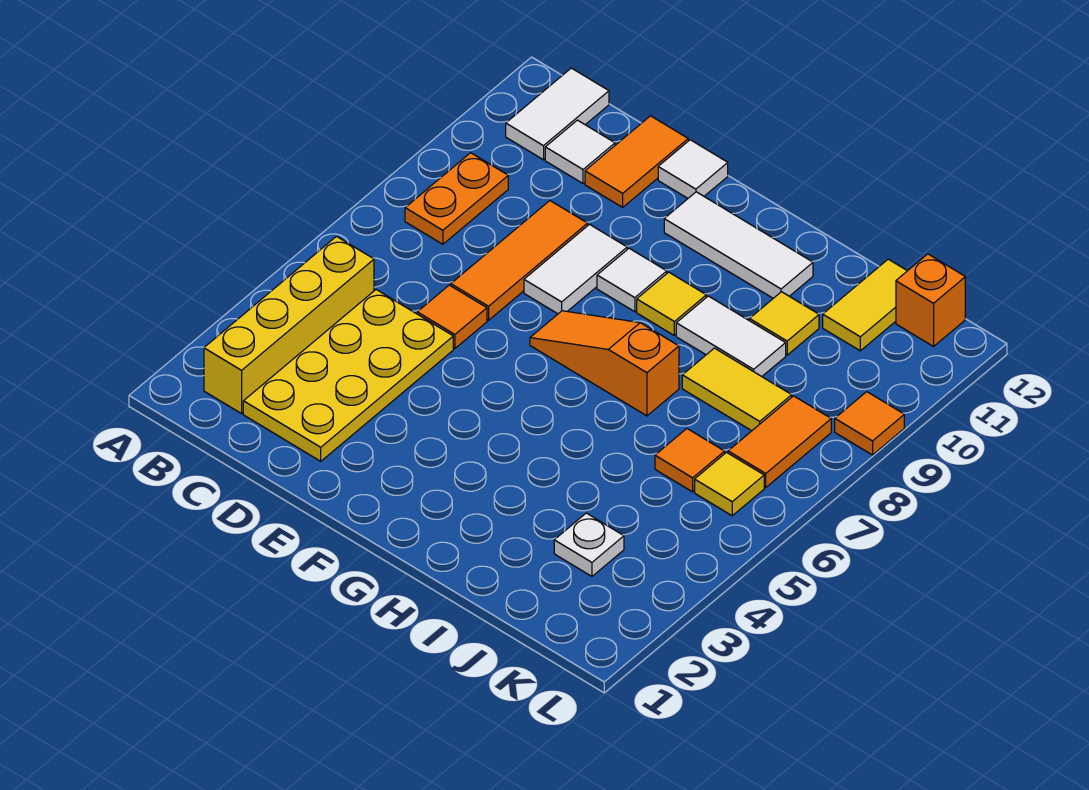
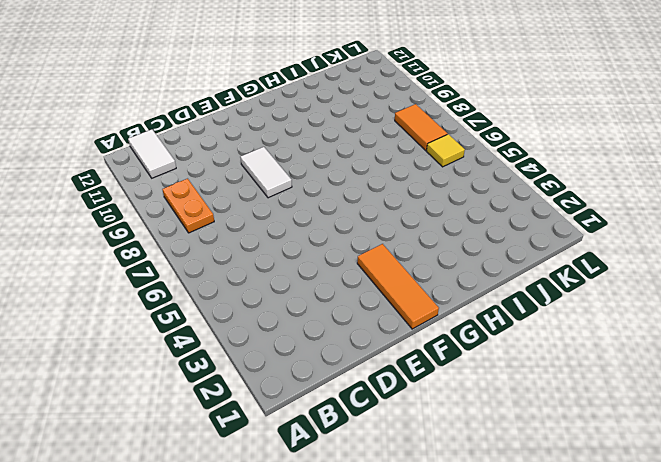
orange tile F1:F3 level 1 -> orange tile D7:D9 level 1
none -> yellow brick B2:B5 level 1
none -> yellow plate C2:D5 level 1
none -> white tile C11 level 1

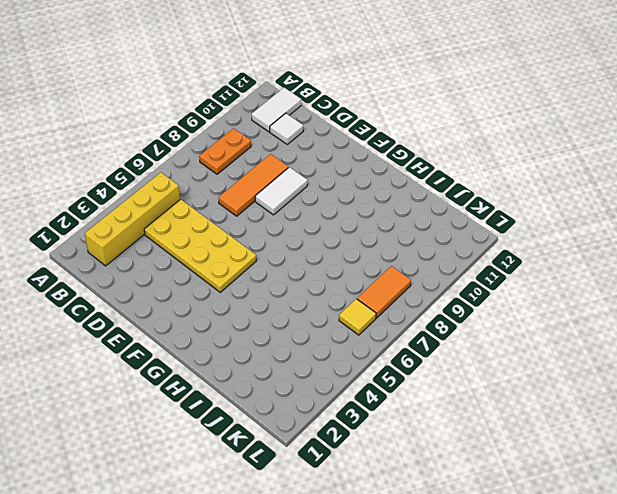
yellow plate C4:F5 level 1 -> yellow plate C2:D5 level 1
none -> orange tile D6 level 1
none -> orange tile D11:D12 level 1
none -> white tile E12 level 1

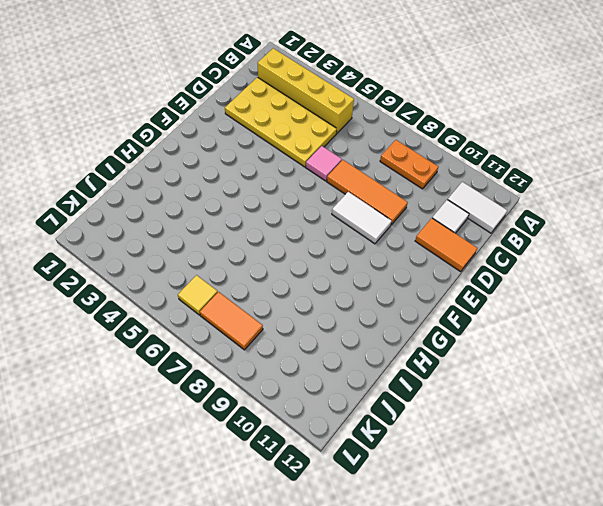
pink tile D6 level 1 -> orange tile D6 level 1
none -> white tile E12 level 1
none -> orange slope F7:H7 level 1 top H
none -> white tile F9 level 1

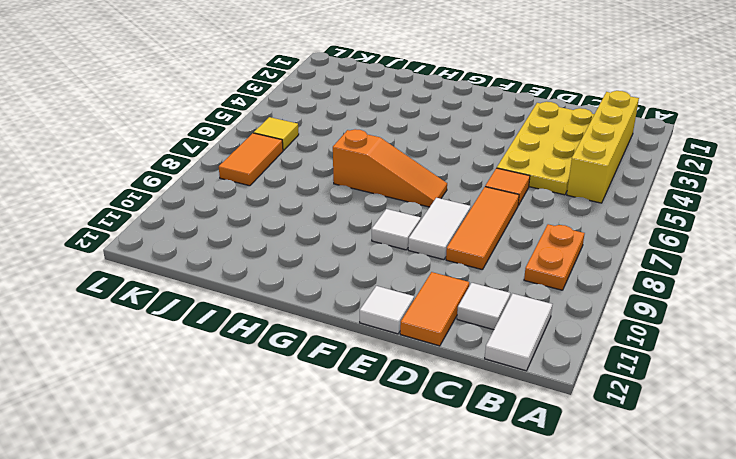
none -> white tile F11:H11 level 1
none -> yellow tile G9 level 1
none -> white tile H9:I9 level 1

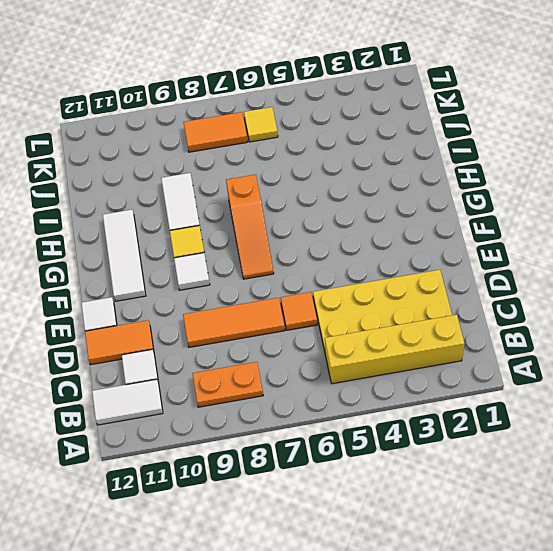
none -> white tile E8:E9 level 1
none -> yellow tile I8:J8 level 1
none -> yellow tile I10 level 1

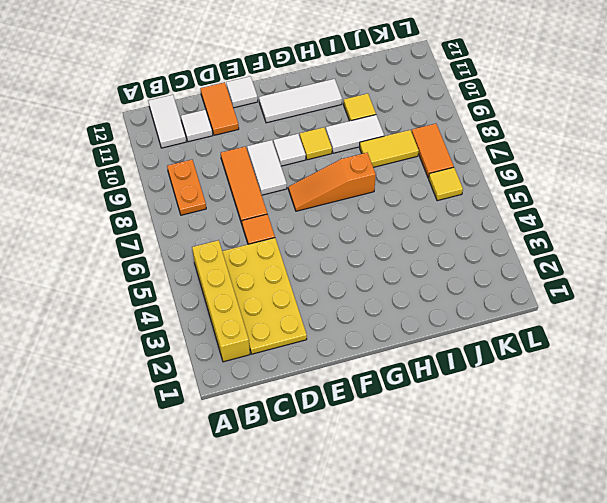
none -> white plate J3 level 1
none -> orange tile J6 level 1
none -> yellow tile J11:J12 level 1

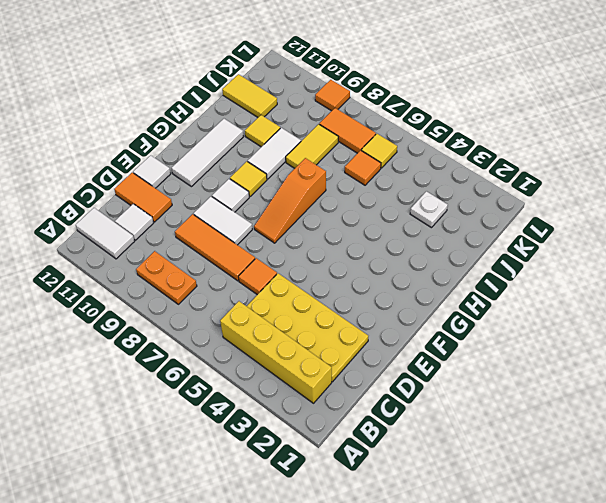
none -> orange brick K12 level 1

